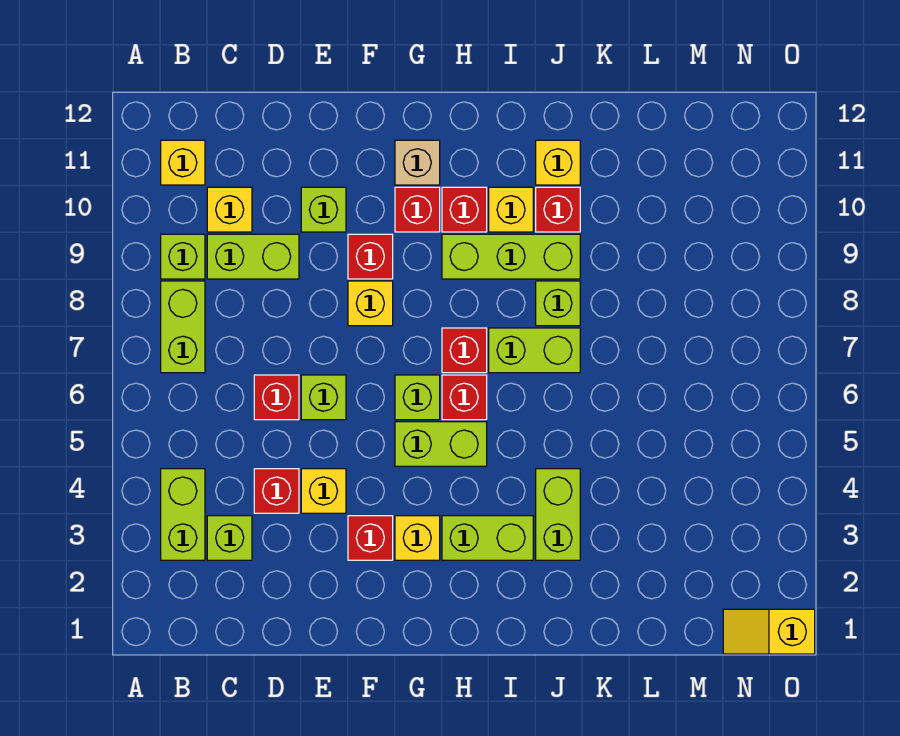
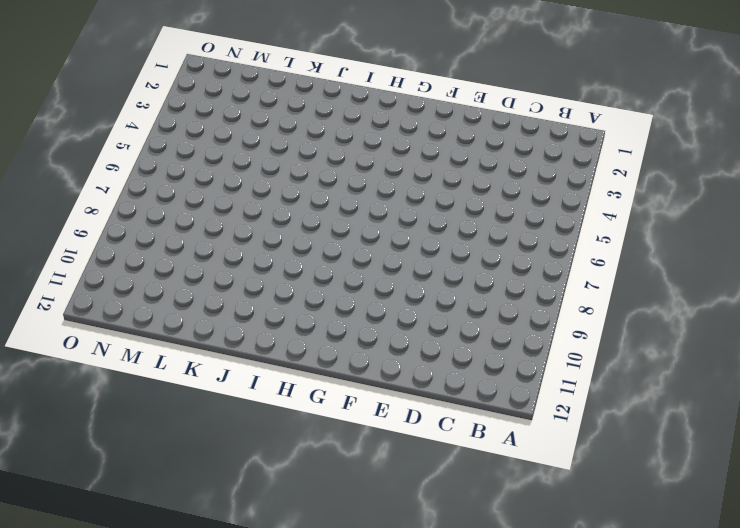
none -> lime brick B3:B4 level 1
none -> lime brick B7:B8 level 1
none -> lime brick B9 level 1
none -> yellow brick B11 level 1

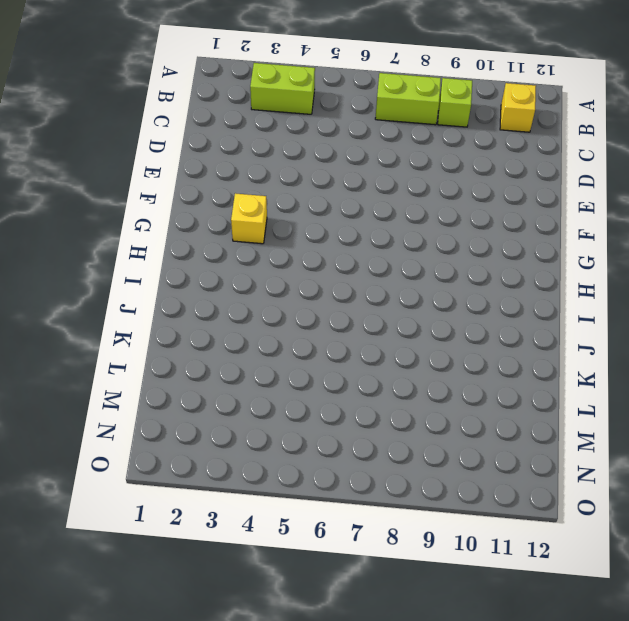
none -> lime brick C3 level 1
none -> lime brick C9:D9 level 1
none -> yellow brick C10 level 1
none -> red brick D4 level 1

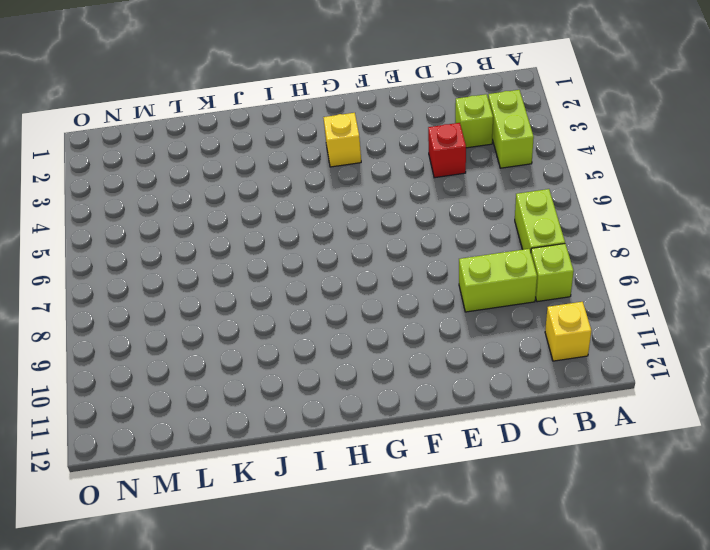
none -> yellow brick C10 level 1
none -> red brick D6 level 1
none -> yellow brick E4 level 1
none -> lime brick E6 level 1

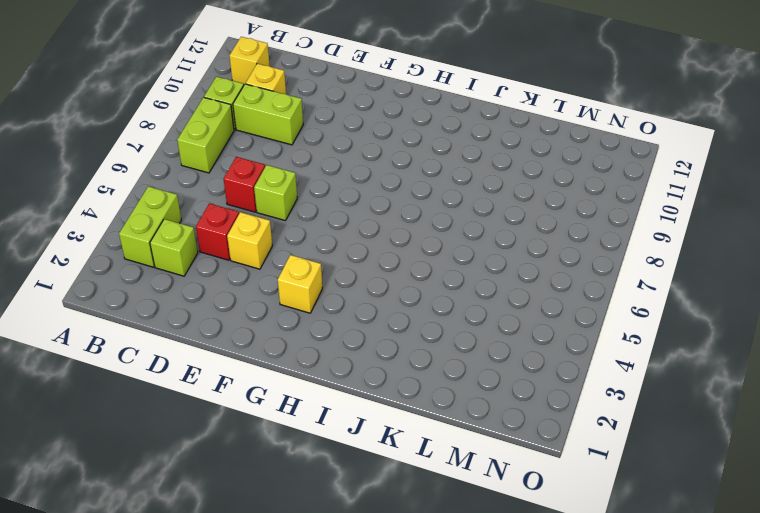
none -> lime brick E10 level 1
none -> red brick F3 level 1
none -> yellow brick F8 level 1
none -> red brick F9 level 1

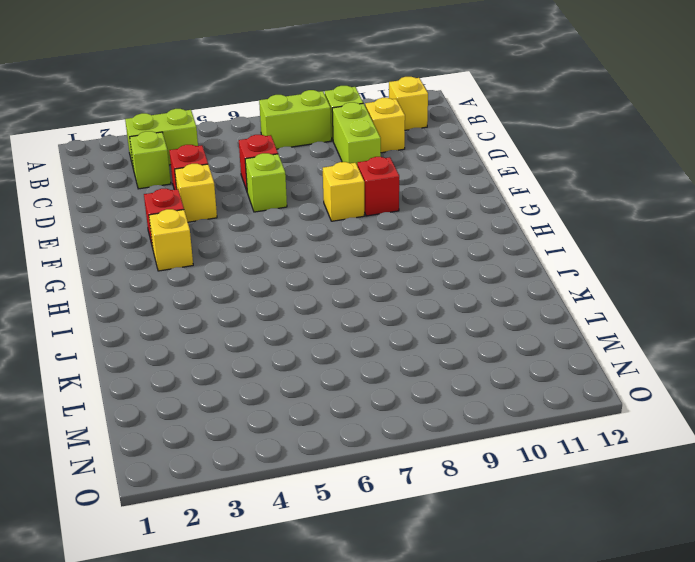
none -> lime brick E10 level 1
none -> lime brick G5:H5 level 1
none -> lime brick G6 level 1
none -> red brick G10 level 1

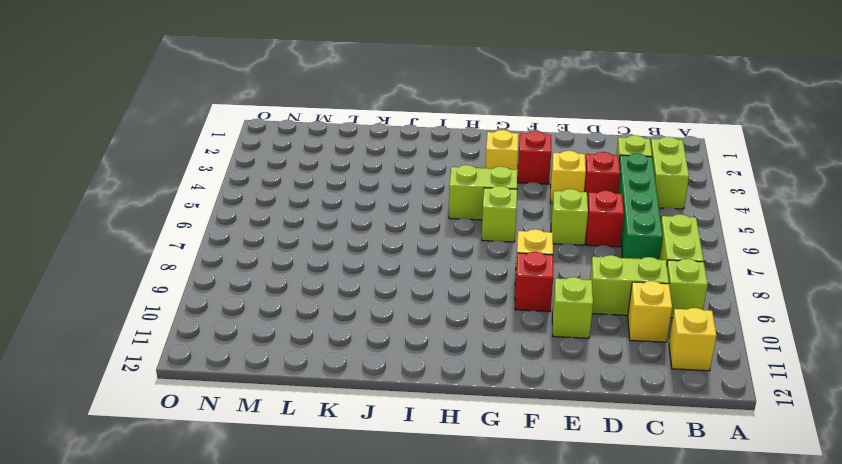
green brick C4:C7 level 1 -> none
none -> red brick G10 level 1
none -> tan brick G11 level 1
none -> lime brick H3:I3 level 1
none -> red brick H6 level 1

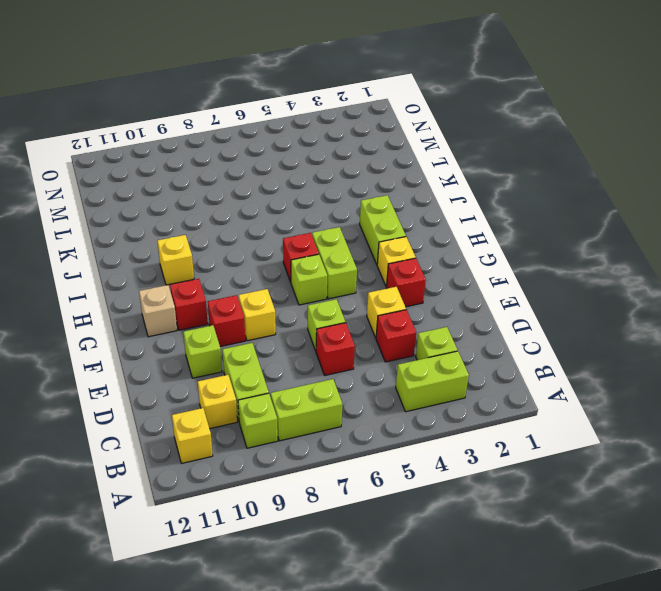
none -> red brick H7 level 1
none -> lime brick H9:J9 level 1
none -> red brick H10 level 1
none -> lime brick I7:J7 level 1

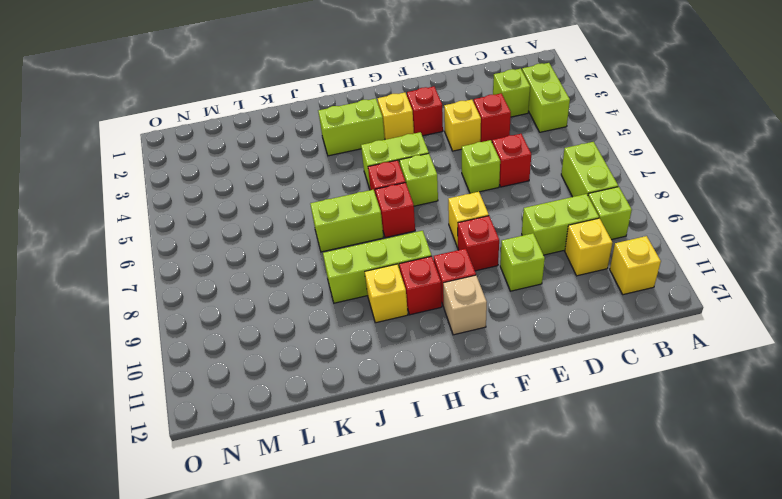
none -> lime brick J3:J4 level 1
none -> lime brick J8 level 1
none -> red brick J10 level 1
none -> yellow brick J11 level 1

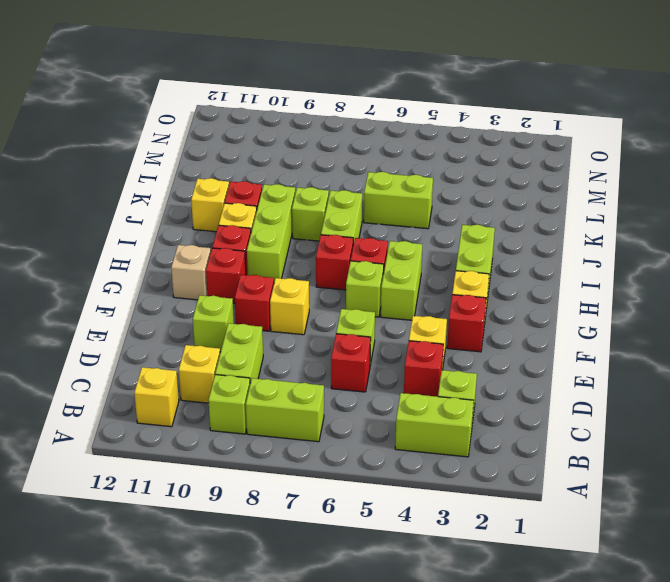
lime brick K5:K6 level 1 -> lime brick J3:J4 level 1
none -> yellow slope N1:O1 level 1 top O

